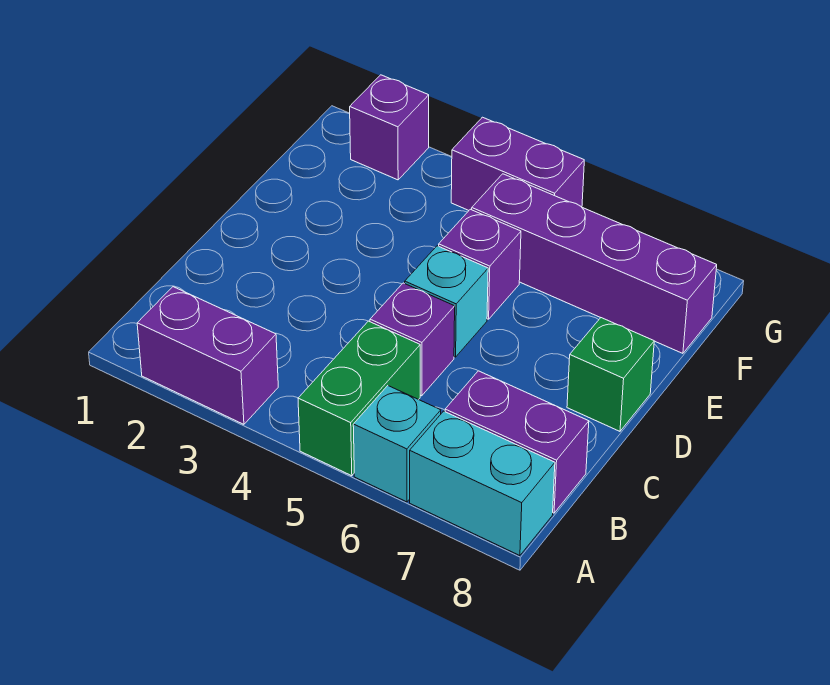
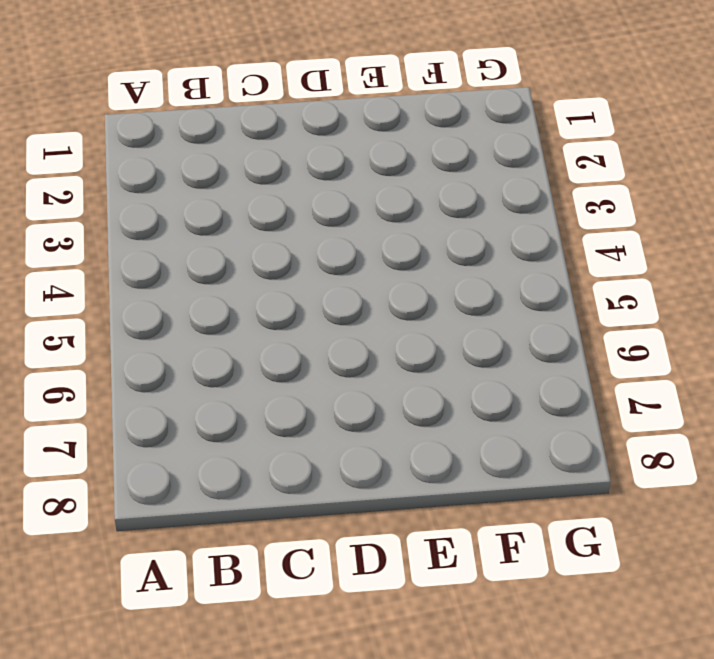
none -> purple brick A2:A3 level 1
none -> green brick A5:B5 level 1
none -> cyan brick A6 level 1

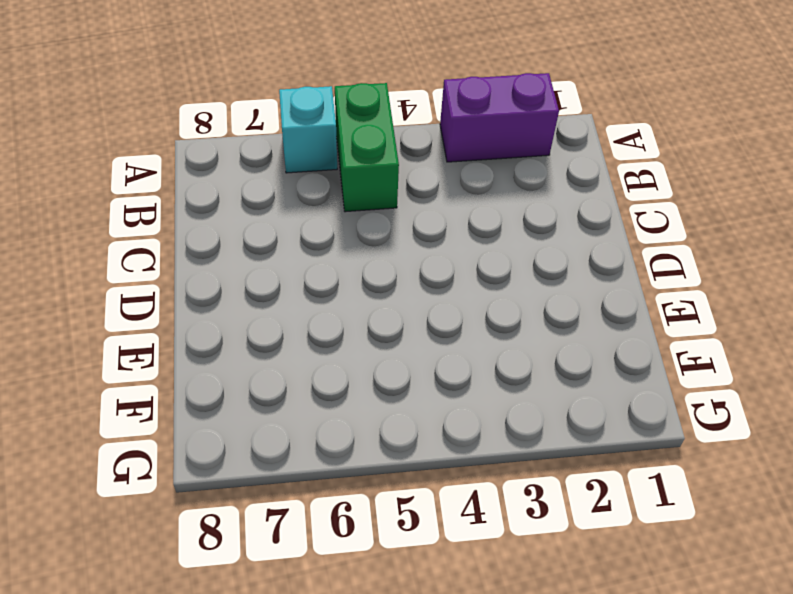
none -> cyan brick A7:A8 level 1
none -> purple brick B7:B8 level 1
none -> purple brick C5 level 1

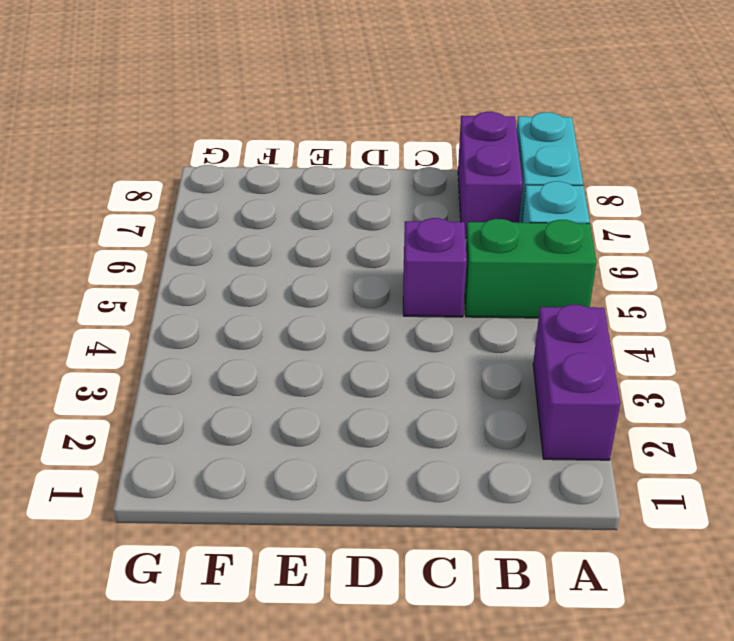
none -> cyan brick D5 level 1
none -> green brick D8 level 1
none -> purple brick E5 level 1

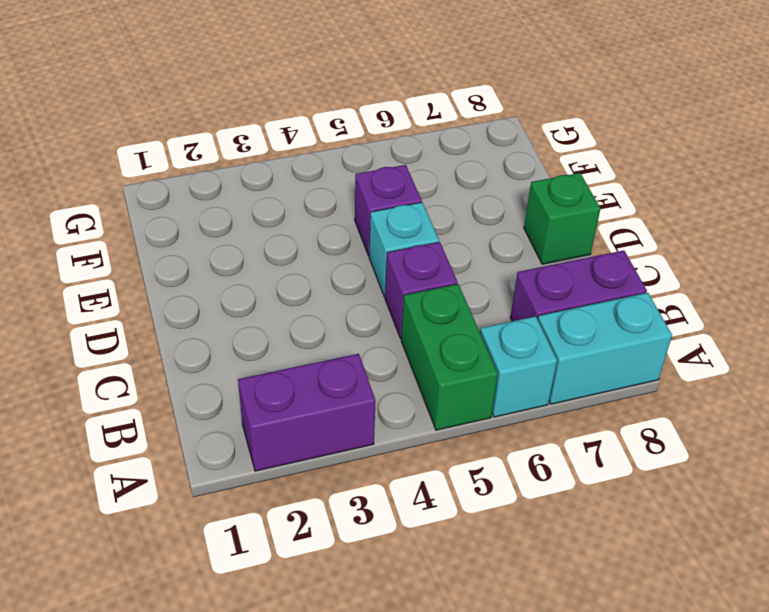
none -> purple brick F5:F8 level 1
none -> purple brick G2 level 1
none -> purple brick G4:G5 level 1

